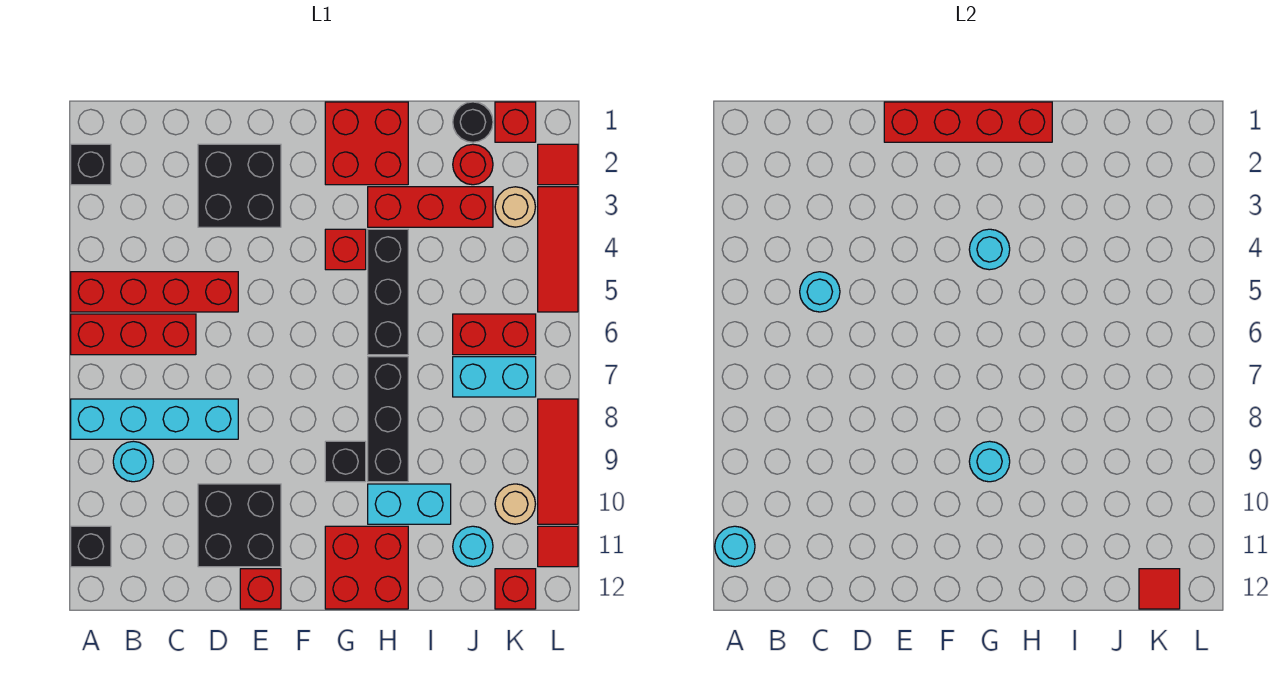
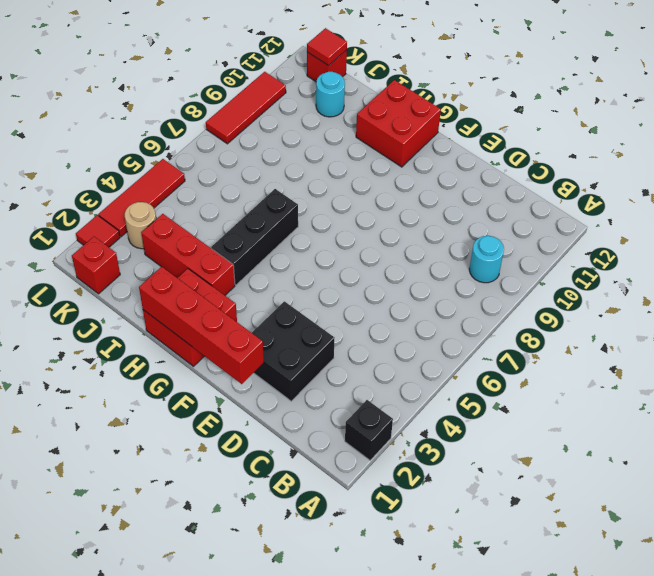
none -> red brick A5:D5 level 1
none -> red brick A6:C6 level 1
none -> cyan brick A8:D8 level 1
none -> black brick A11 level 1

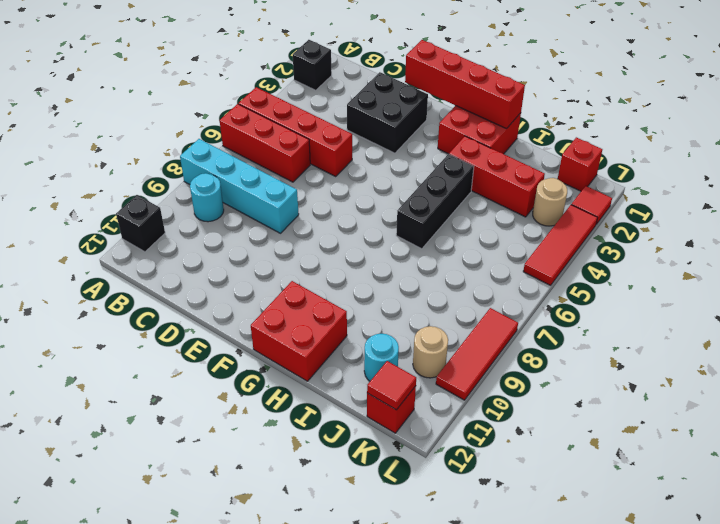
none -> black brick D10:E11 level 1
none -> red brick E12 level 1
none -> red brick G4 level 1
none -> black brick G9 level 1

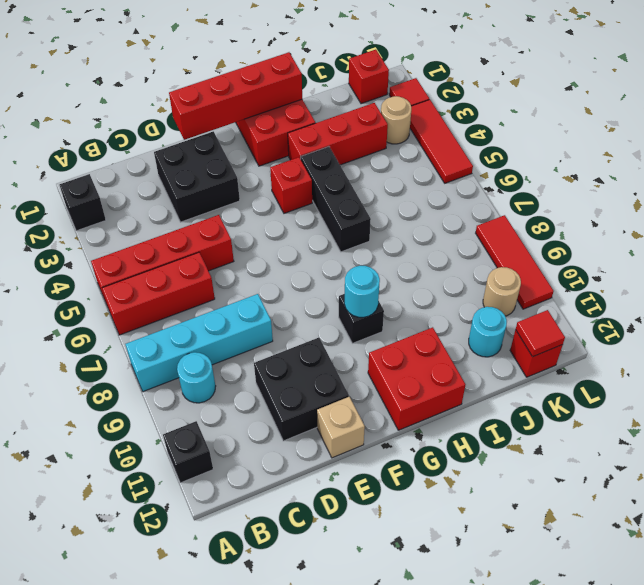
tan brick E12 level 1 -> red brick E12 level 1
none -> black brick H7:H9 level 1
none -> cyan brick H10:I10 level 1
none -> black round brick J1 level 1
none -> red round brick J2 level 1

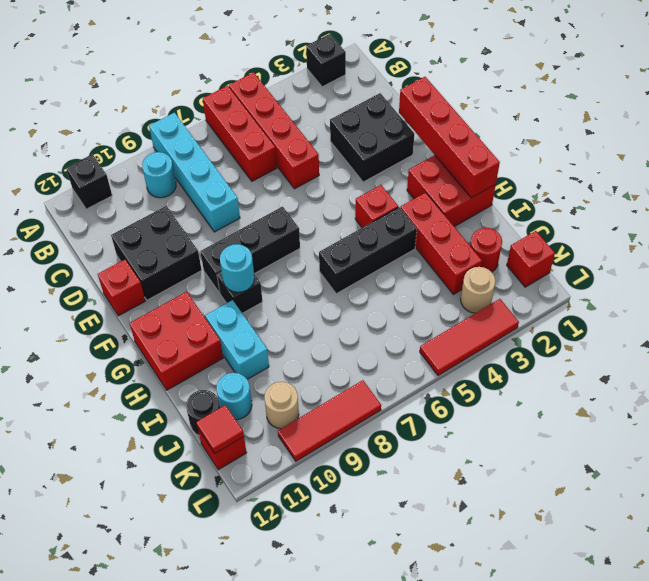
black brick F7:F9 level 1 -> black brick H7:H9 level 1
black round brick J12 level 1 -> black round brick J1 level 1
none -> red brick J6:K6 level 1
none -> cyan brick J7:K7 level 1
none -> red tile L2 level 1
none -> red tile L11 level 1

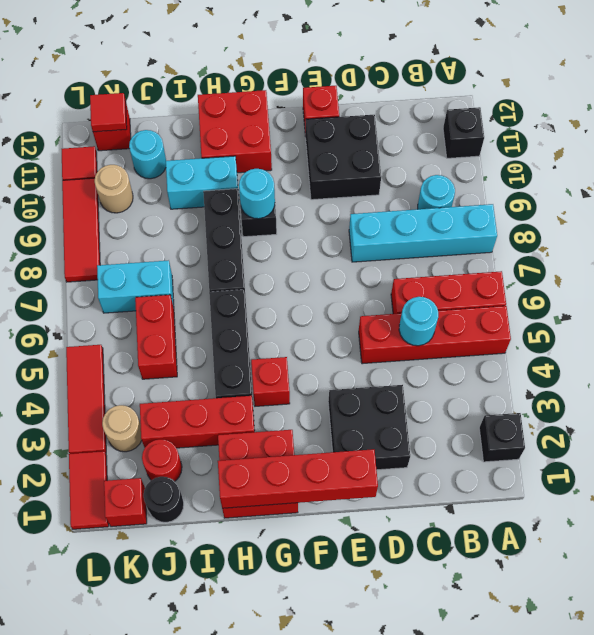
red brick J5:J6 level 1 -> red brick J6:K6 level 1
red tile L1:L2 level 1 -> red tile L2 level 1
none -> cyan round brick A11 level 2
none -> cyan round brick G4 level 2

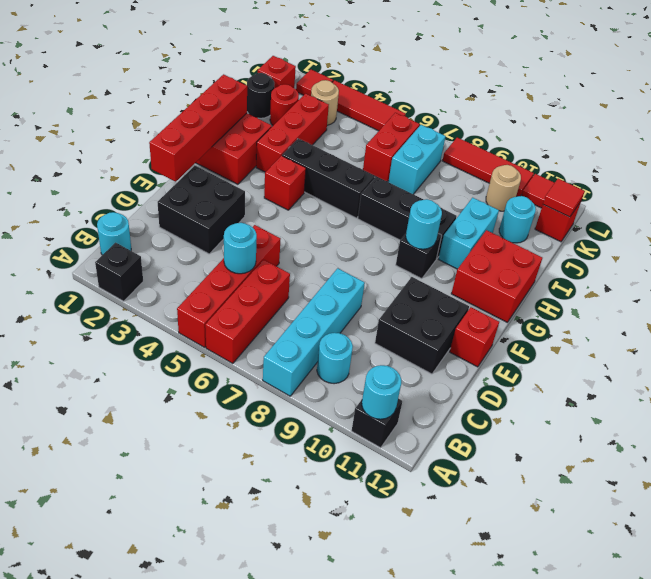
cyan round brick B1 level 1 -> cyan round brick G4 level 2

